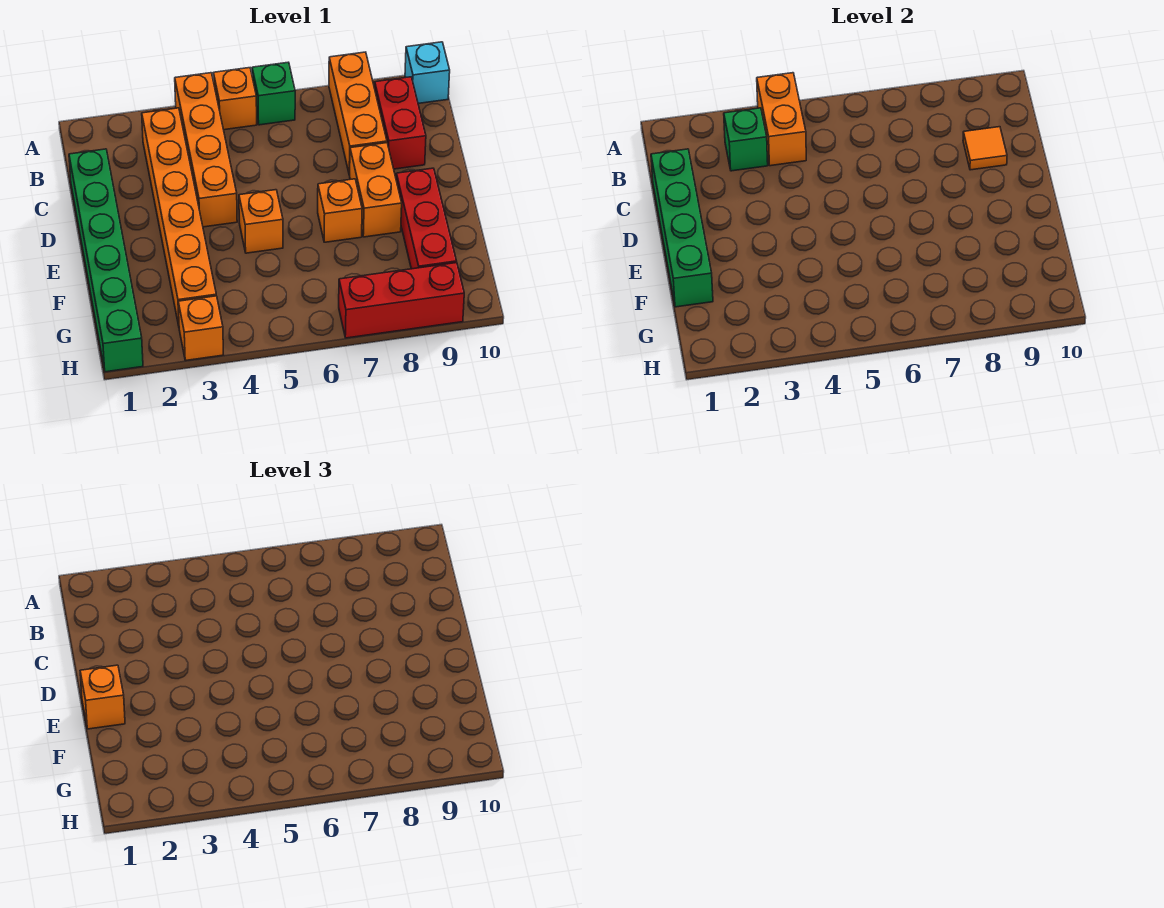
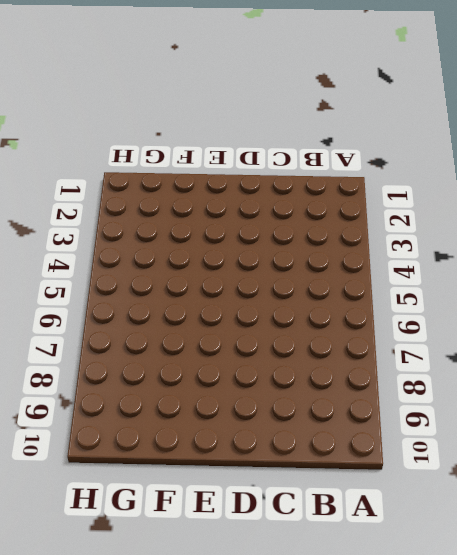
none -> orange brick A4:D4 level 1
none -> orange brick A5 level 1
none -> green brick A6 level 1

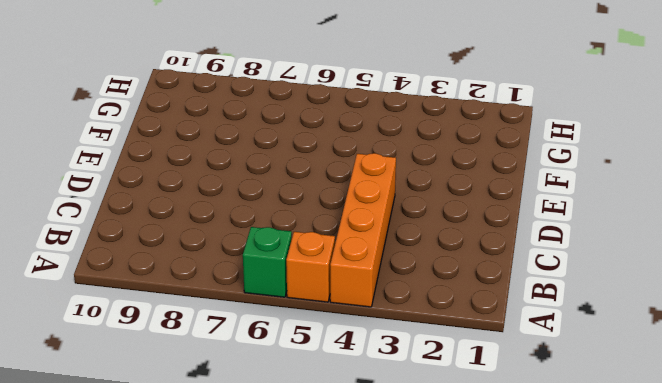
none -> orange brick A8:C8 level 1
none -> cyan brick A10 level 1
none -> orange brick B3:G3 level 1

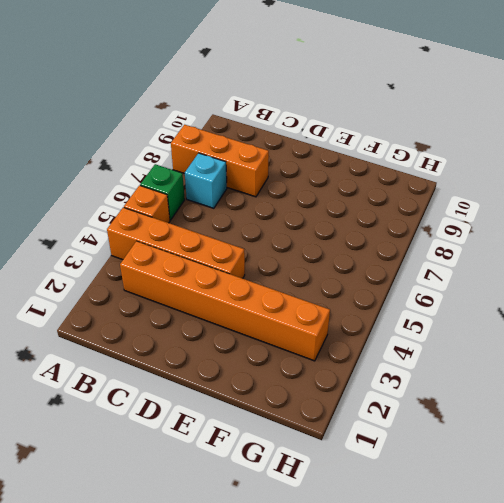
cyan brick B7 level 1 -> cyan brick A10 level 1
none -> red brick B9:C9 level 1
none -> green brick C1:H1 level 1
none -> orange brick D8:E8 level 1

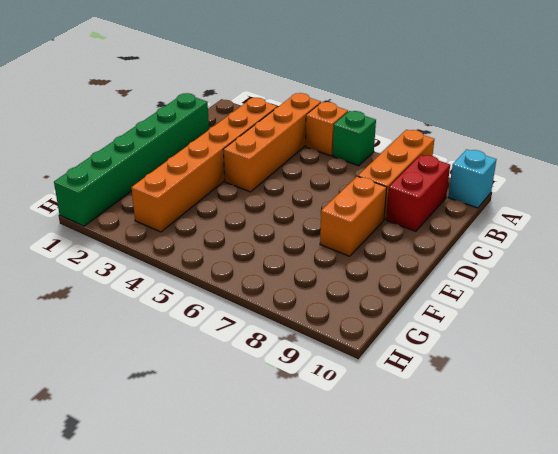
none -> orange brick E5 level 1
none -> orange brick E7 level 1
none -> red brick E9:G9 level 1

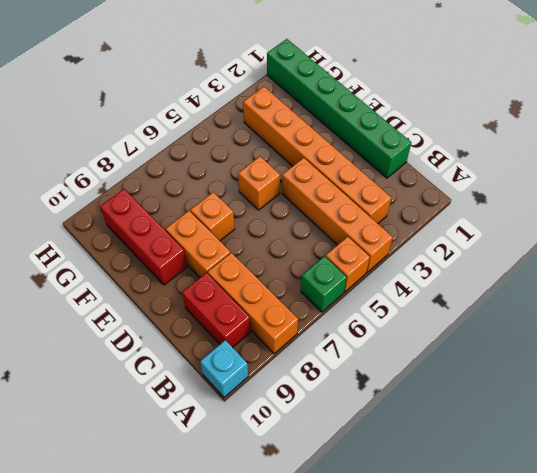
none -> orange brick H3 level 1
none -> red brick H7:H9 level 1
none -> orange brick A4:B4 level 2

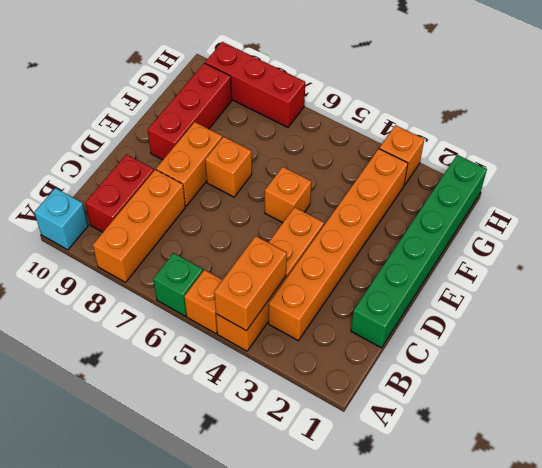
none -> green brick B3 level 2
none -> green brick C1:F1 level 2
none -> orange tile C9 level 2

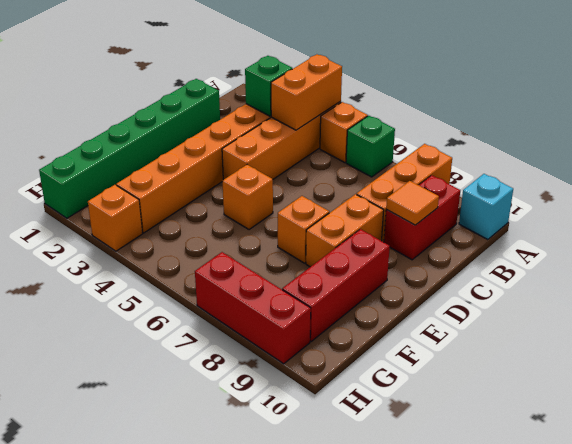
none -> green brick C1:F1 level 2
none -> orange brick E1 level 3

